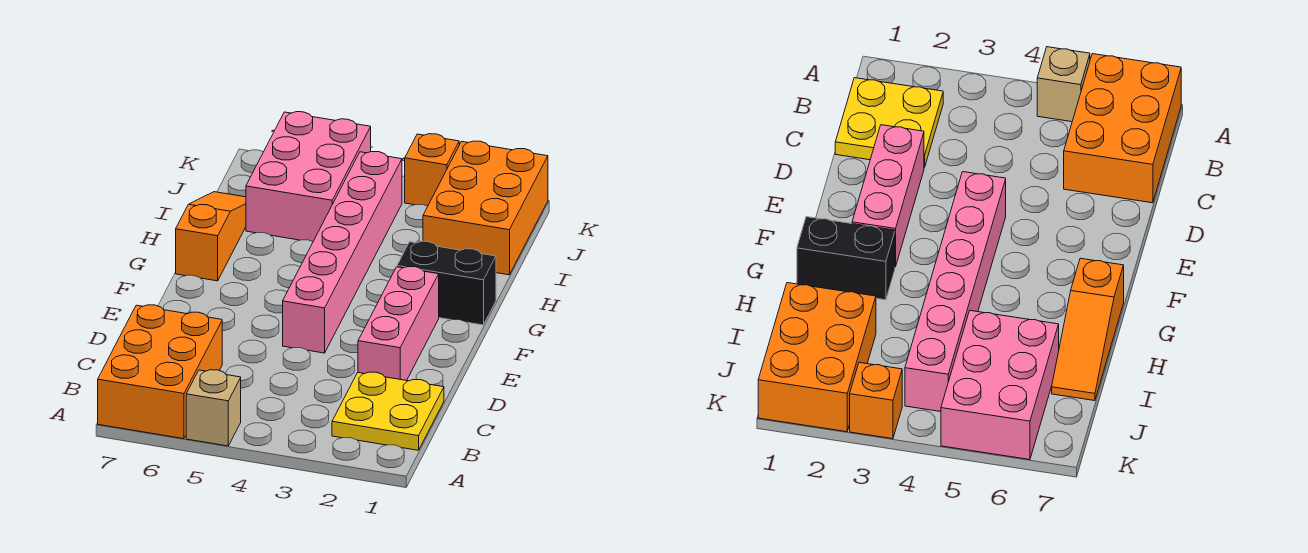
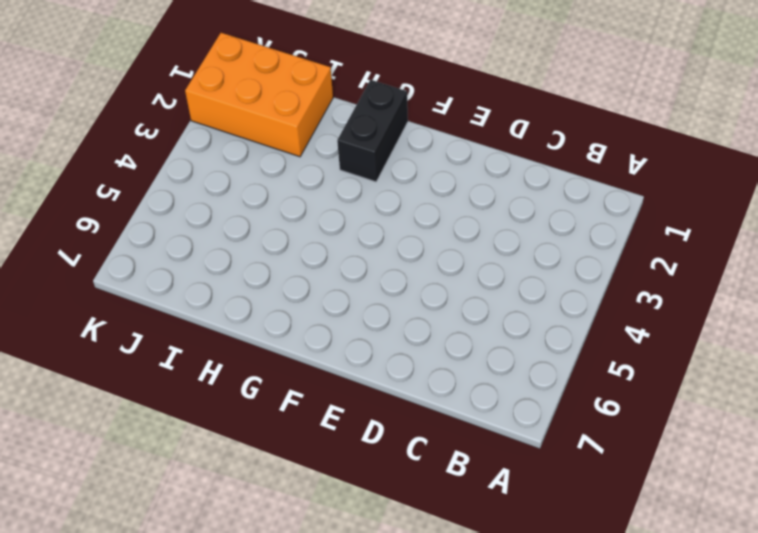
none -> tan brick A5 level 1
none -> orange brick A6:C7 level 1

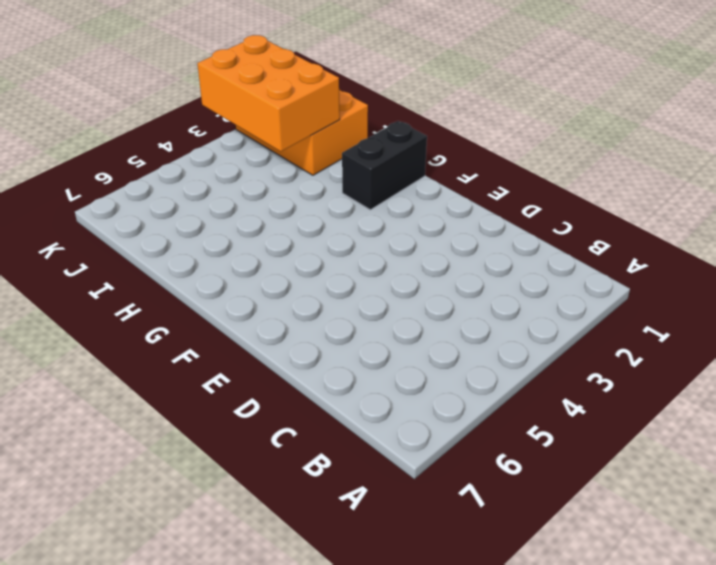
orange brick I2:K3 level 2 -> orange brick A6:C7 level 1
none -> tan brick A5 level 1
none -> yellow plate B1:C2 level 1

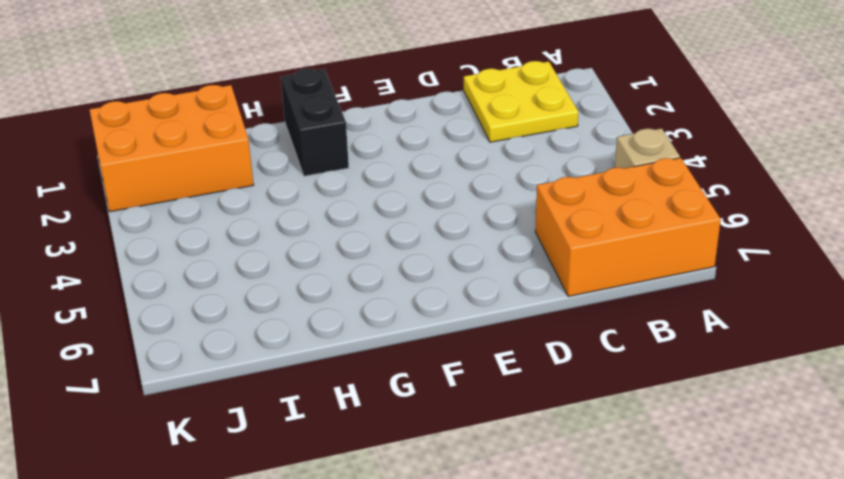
none -> pink brick D2:F2 level 1
none -> pink brick E4:J4 level 1

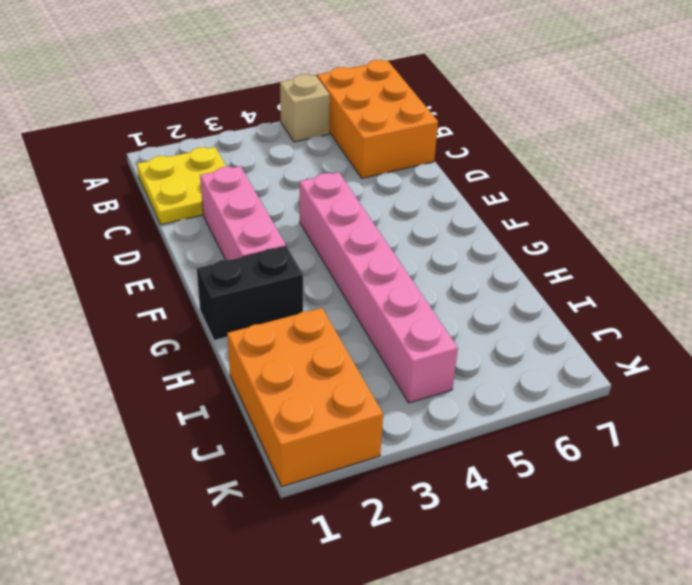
none -> orange slope G7:I7 level 1 top G
none -> pink brick I5:K6 level 1

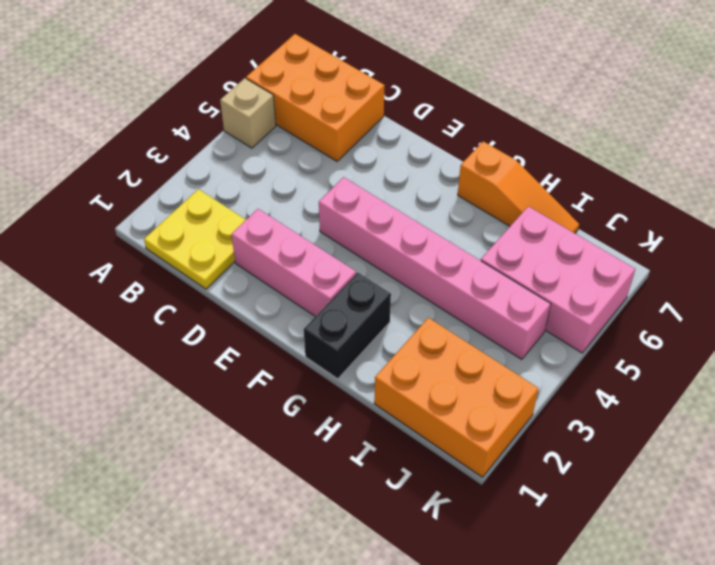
none -> orange brick K3 level 1

